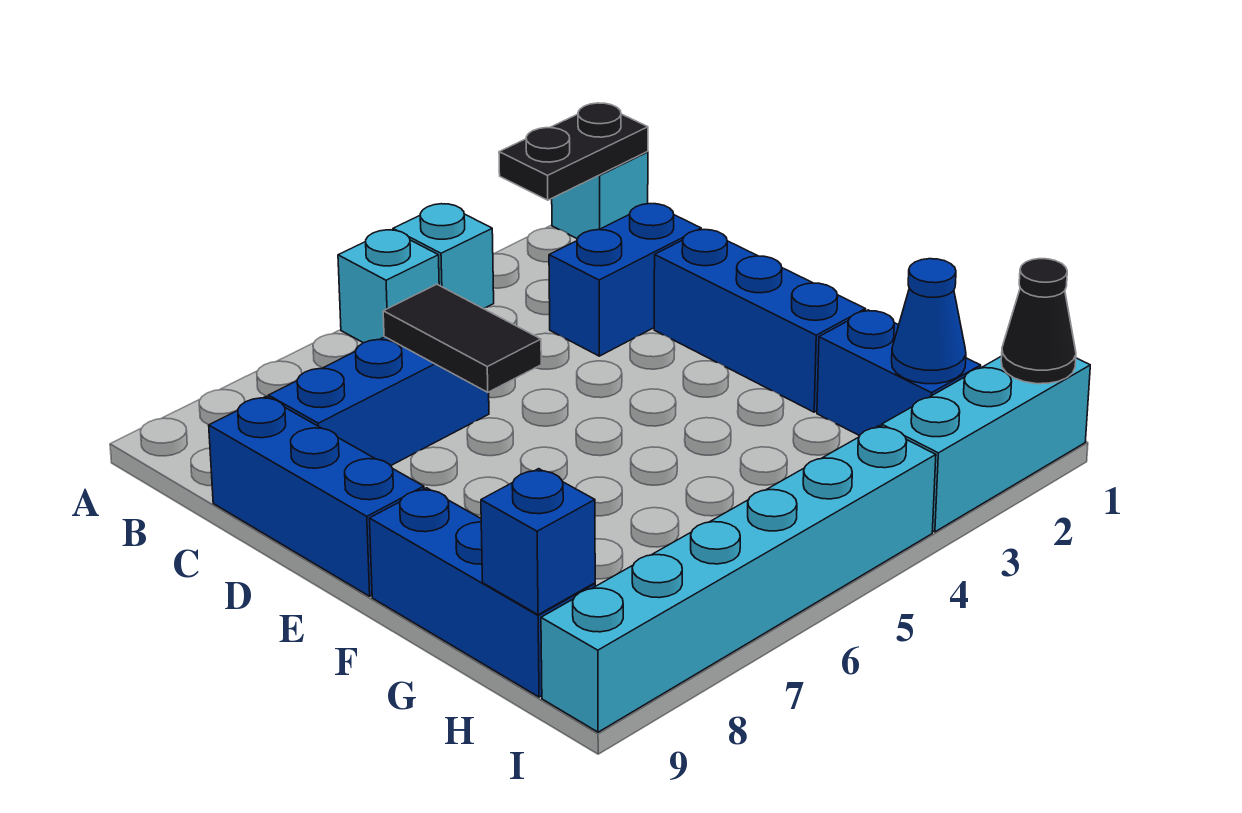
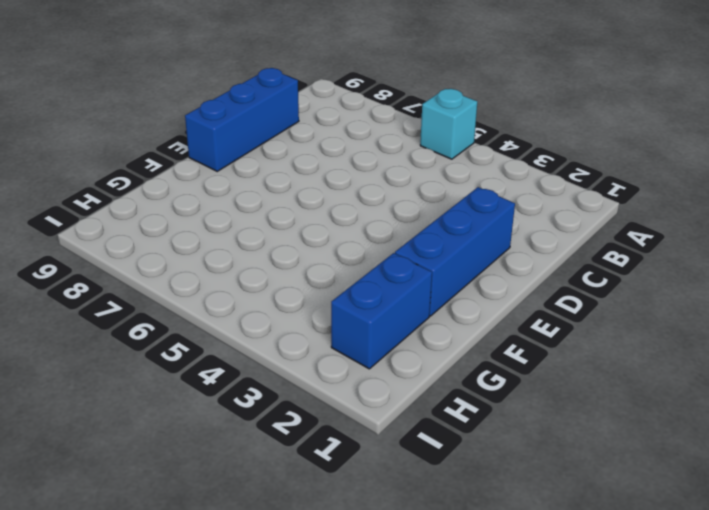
none -> cyan brick A1 level 1
none -> cyan brick A4 level 1
none -> blue brick C2:C3 level 1

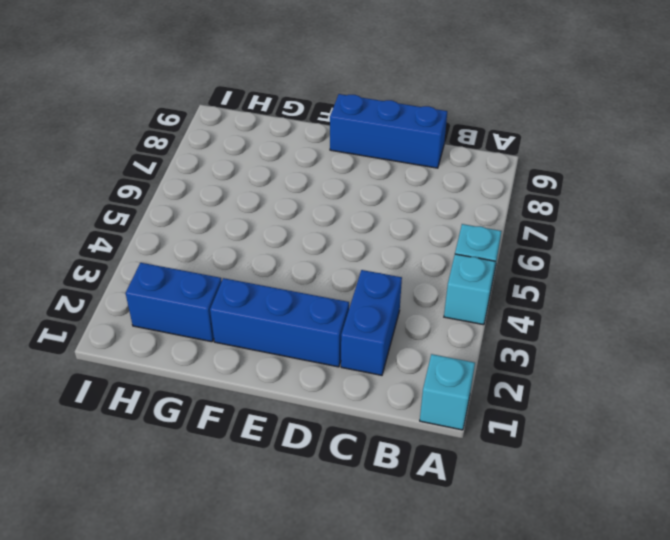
none -> blue brick C6:C8 level 1
none -> blue brick F9:H9 level 1
none -> cyan brick I1:I3 level 1

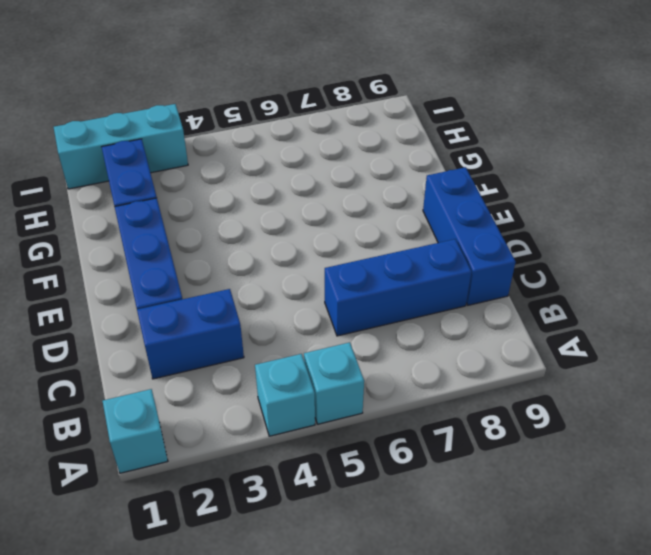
none -> blue brick F9:H9 level 1
none -> cyan brick I4:I9 level 1
none -> black plate A1:A2 level 2

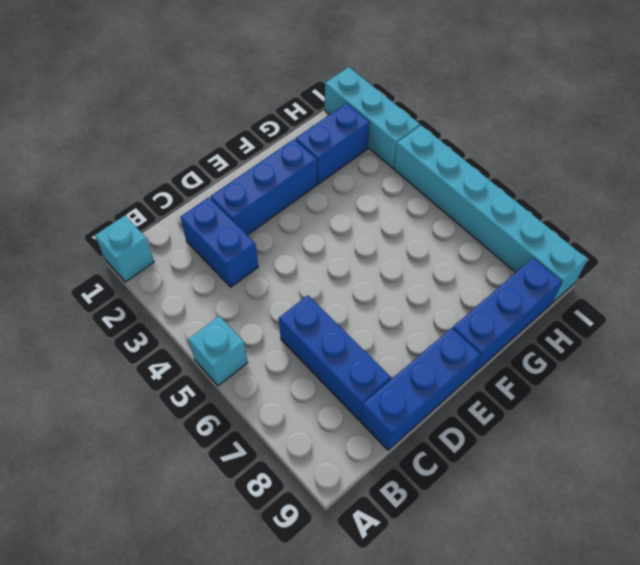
none -> cyan brick A4 level 1
none -> black plate A1:A2 level 2
none -> black tile C6:D6 level 2

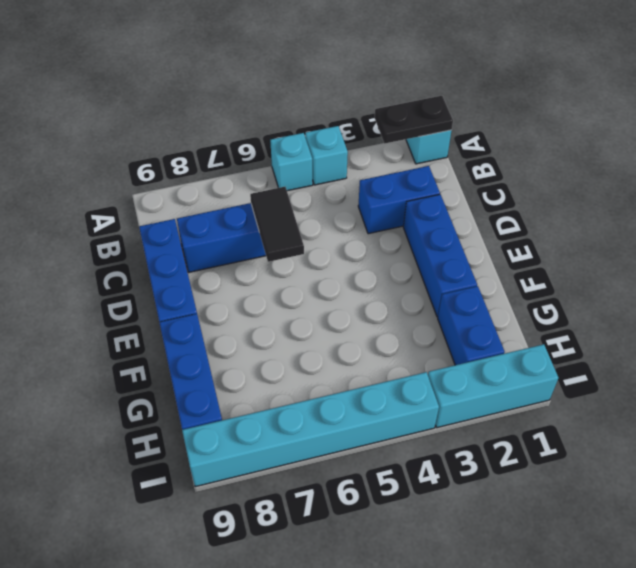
none -> blue cone H2 level 2
none -> blue brick H9 level 2
none -> black cone I1 level 2

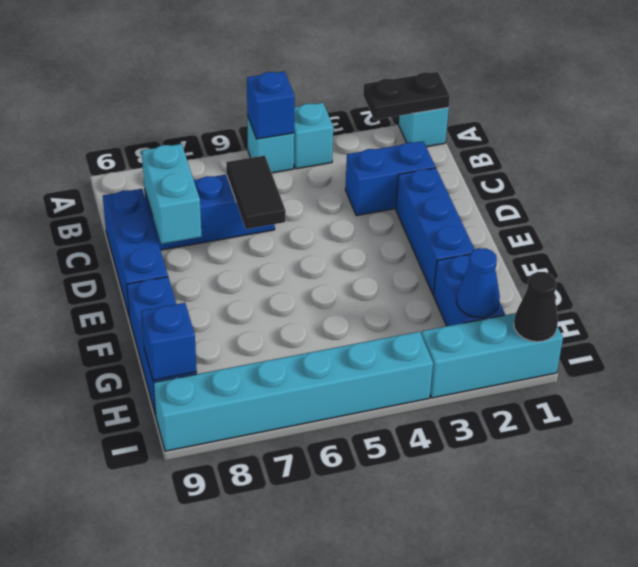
blue brick A5 level 2 -> none
cyan brick C8:D8 level 2 -> none

